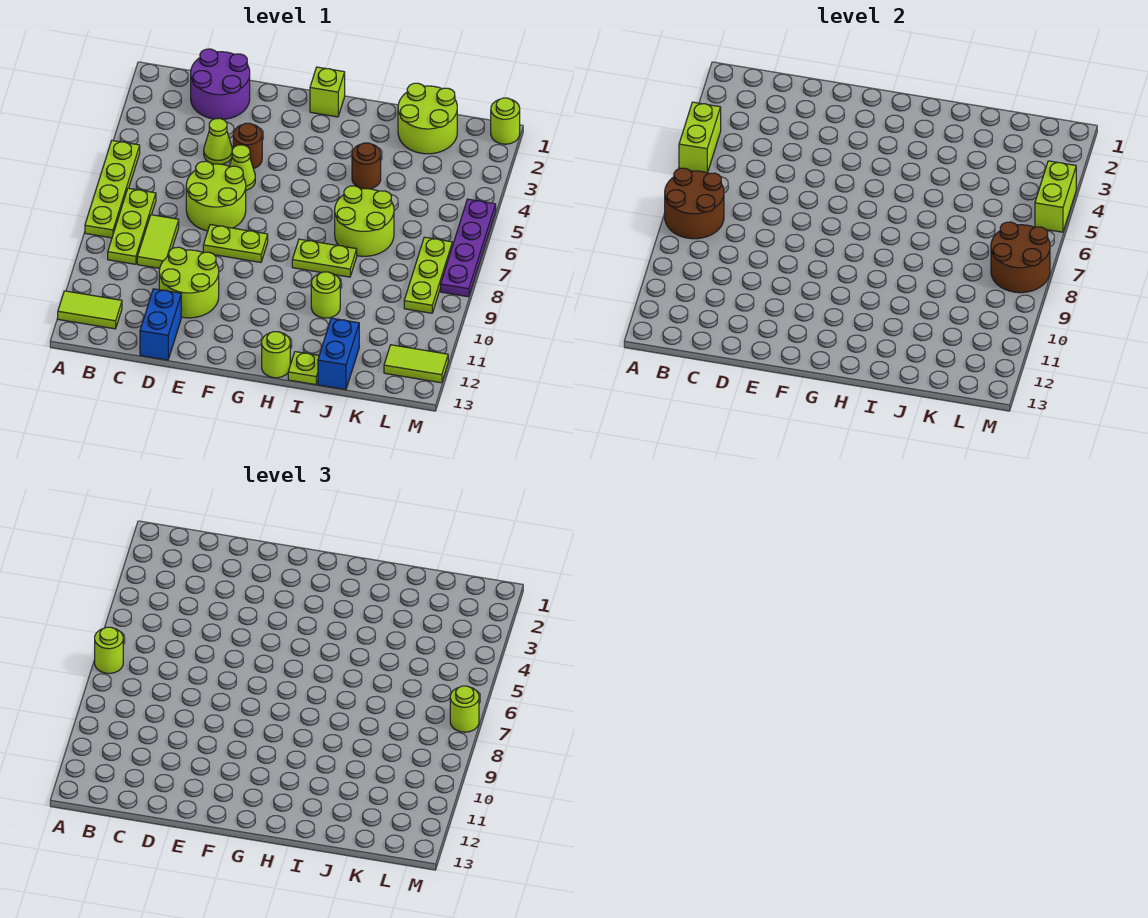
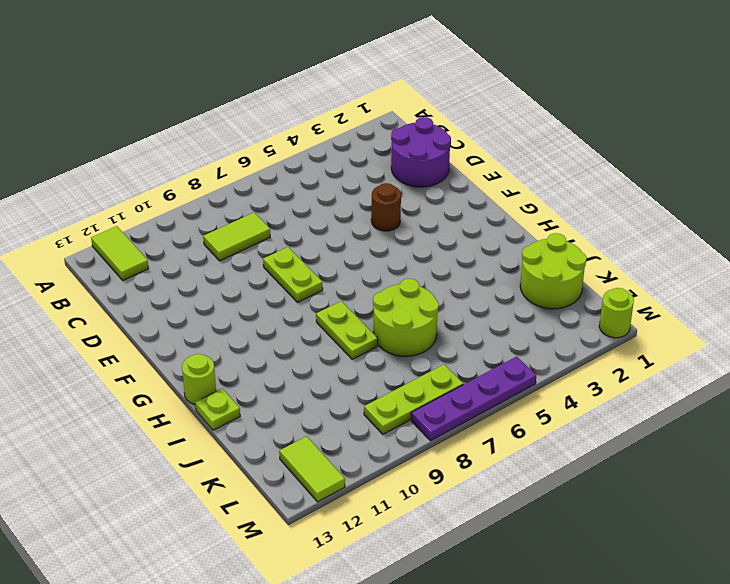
none -> lime plate A5:A8 level 1
none -> lime plate B7:B9 level 1
none -> lime cone D4 level 1
none -> lime round brick D6:E7 level 1

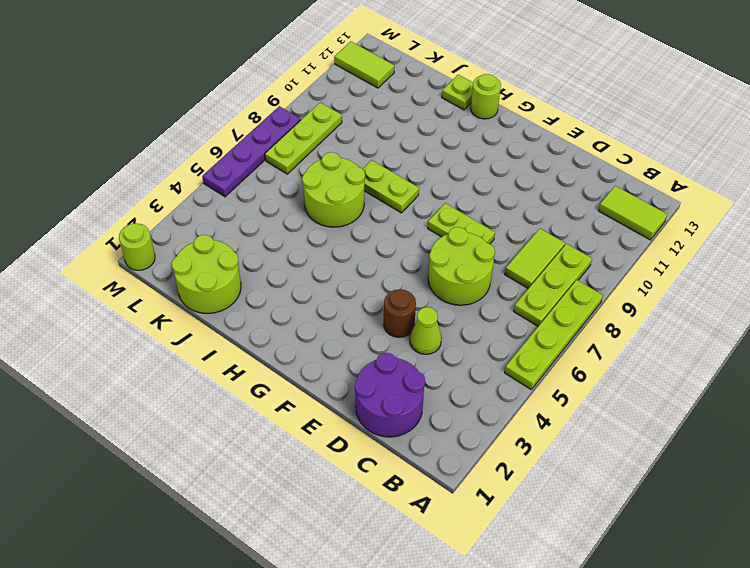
none -> lime round brick D10:E11 level 1
none -> blue brick D12:D13 level 1
none -> lime cone E5 level 1
none -> lime brick G1 level 1

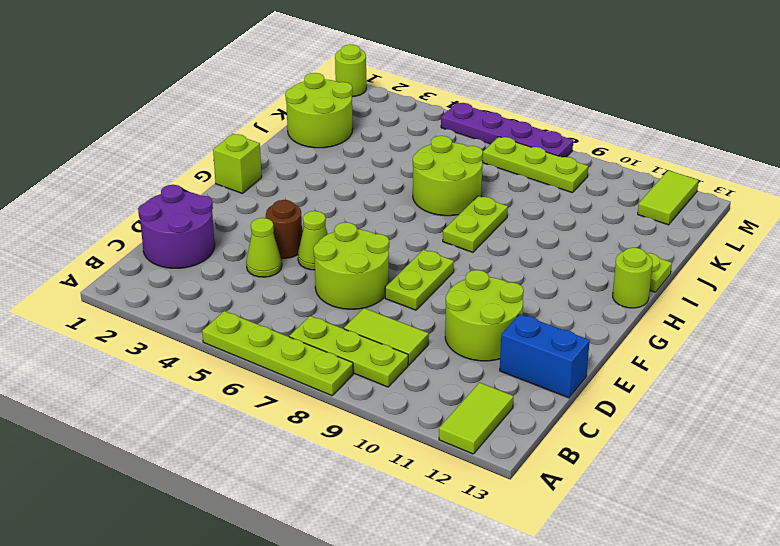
none -> brown round brick I4 level 1
none -> lime round brick I10 level 1
none -> blue brick J12:J13 level 1
none -> lime brick A4:A5 level 2

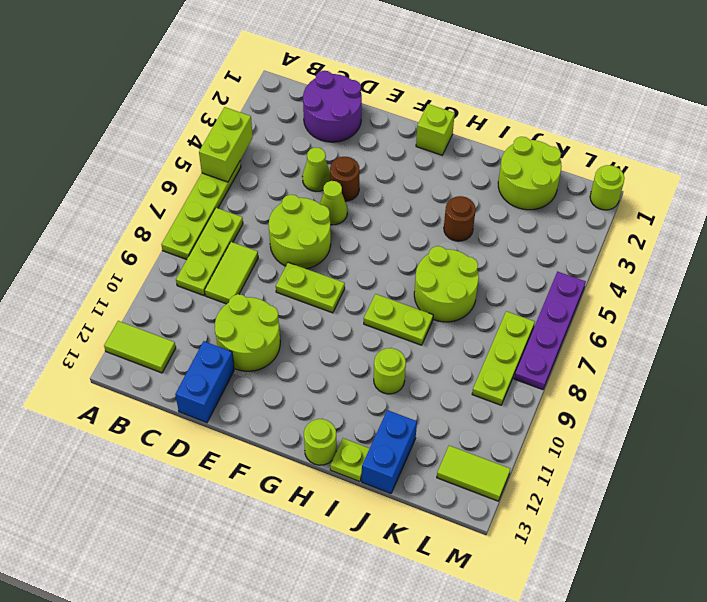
none -> brown round brick A7:B8 level 2
none -> brown round brick L7:M8 level 2
none -> lime brick M4:M5 level 2
none -> lime round brick A7 level 3

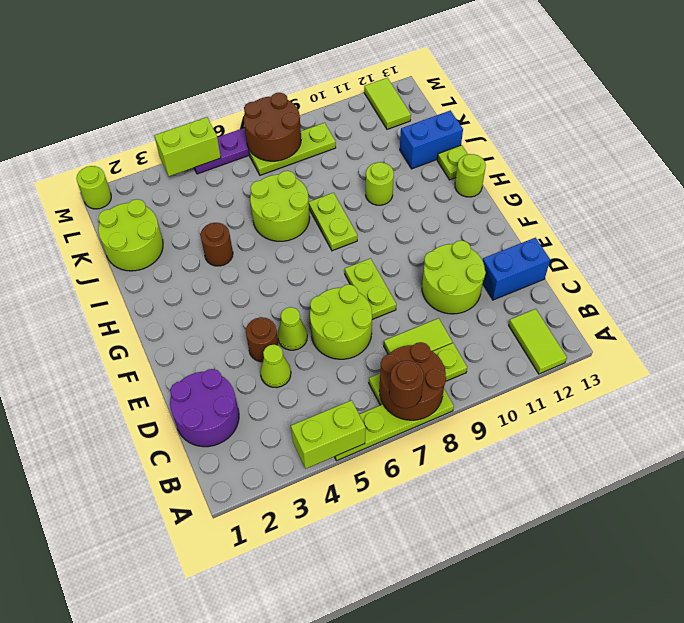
brown round brick A7 level 3 -> lime round brick A7 level 3
none -> lime brick G1 level 1
none -> lime round brick M7 level 3

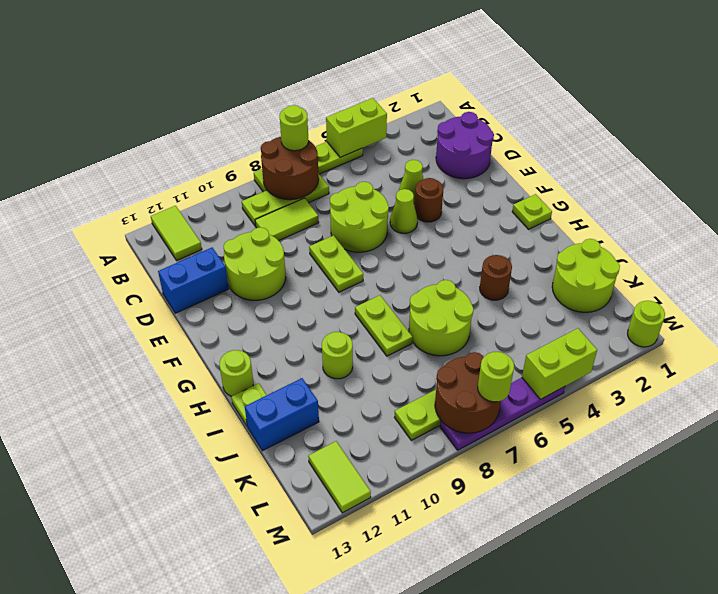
lime plate G1 level 1 -> lime brick G1 level 1

